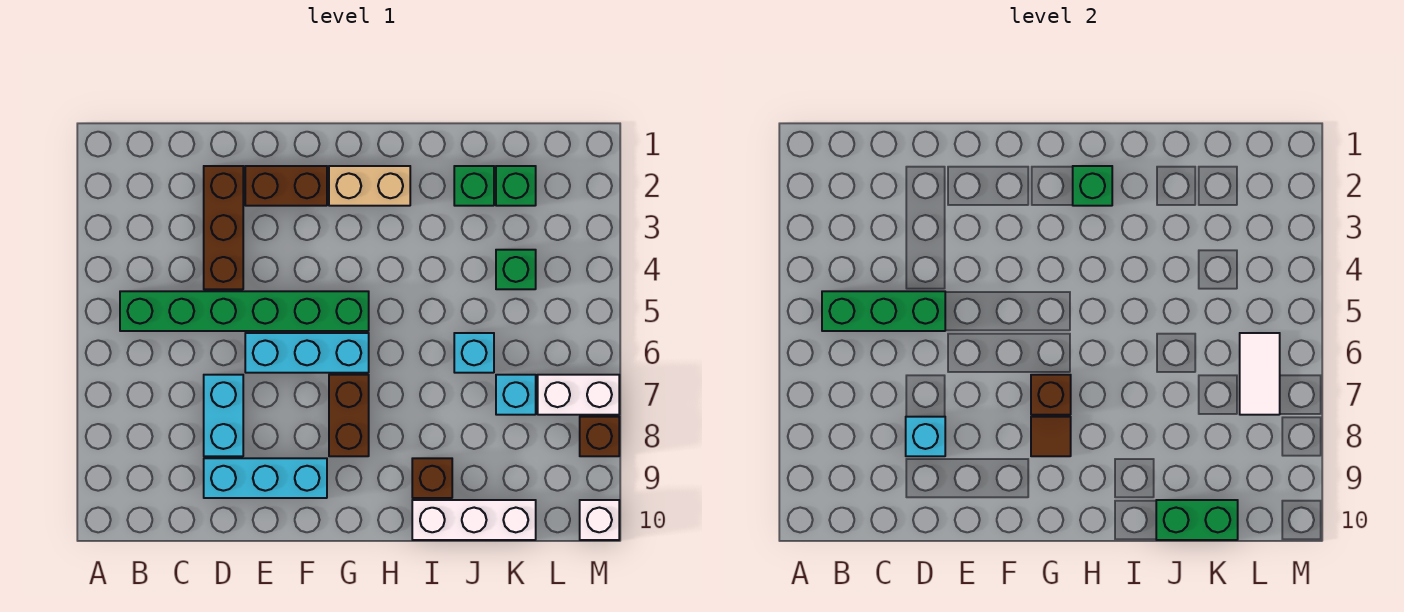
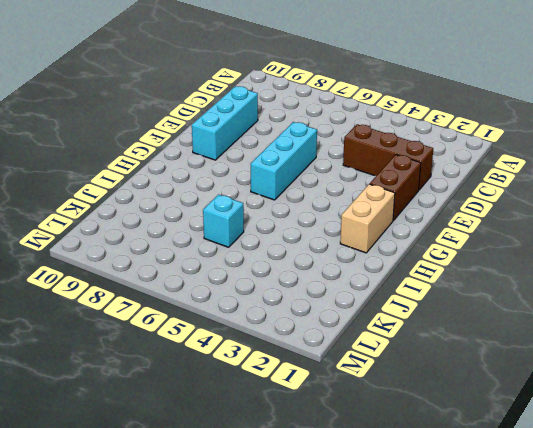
none -> green brick B5:G5 level 1
none -> cyan brick D7:D8 level 1
none -> brown brick G7:G8 level 1

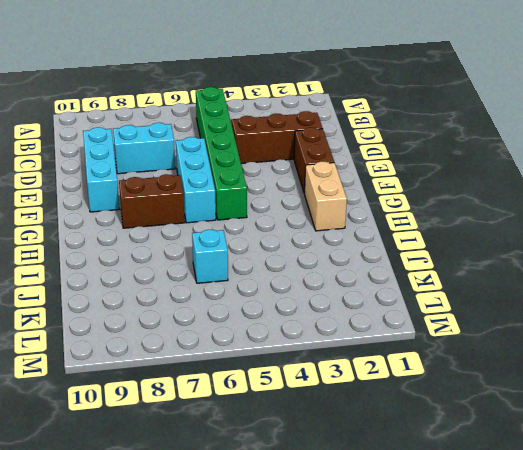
none -> brown brick I9 level 1
none -> white brick I10:K10 level 1
none -> green brick J2 level 1

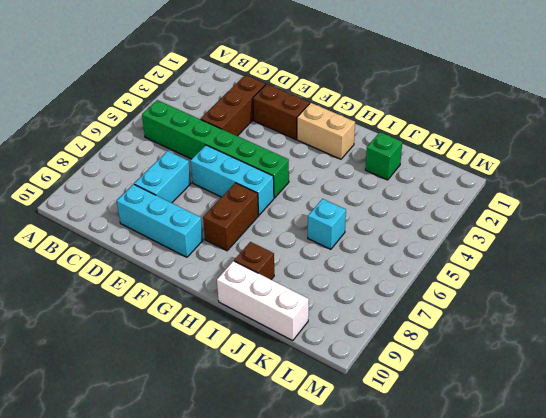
none -> green brick K2 level 1
none -> green brick K4 level 1
none -> cyan brick K7 level 1

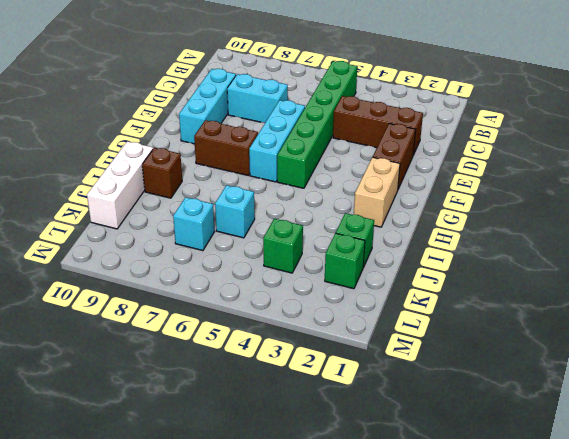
none -> white brick L7:M7 level 1
none -> brown brick M8 level 1
none -> white brick M10 level 1

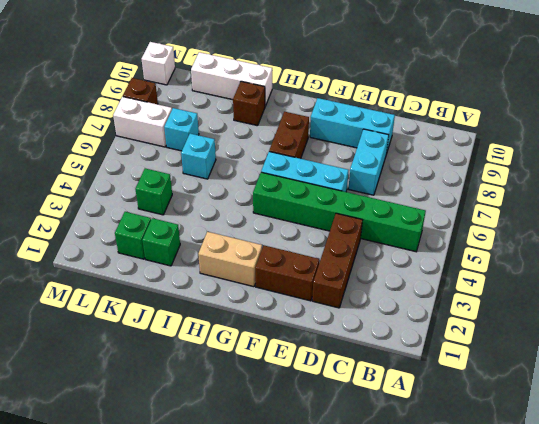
none -> green brick B5:D5 level 2
none -> cyan brick D8 level 2
none -> brown brick G7 level 2

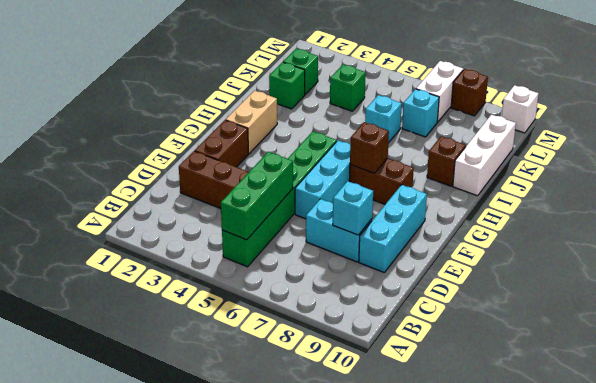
none -> brown tile G8 level 2
none -> green brick H2 level 2
none -> green brick J10:K10 level 2

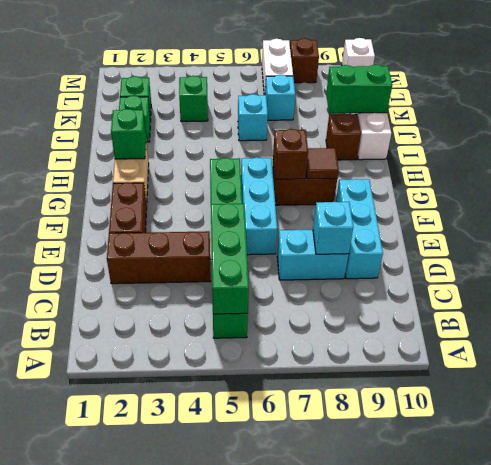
green brick J9:J10 level 2 -> green brick J10:K10 level 2
none -> white tile L6:L7 level 2

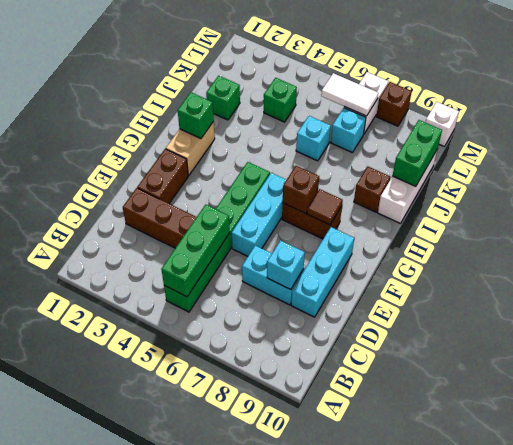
none -> green brick K2 level 1

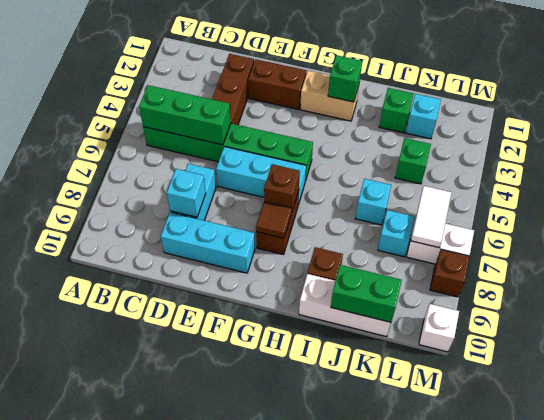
cyan brick K2 level 1 -> green brick K2 level 1

